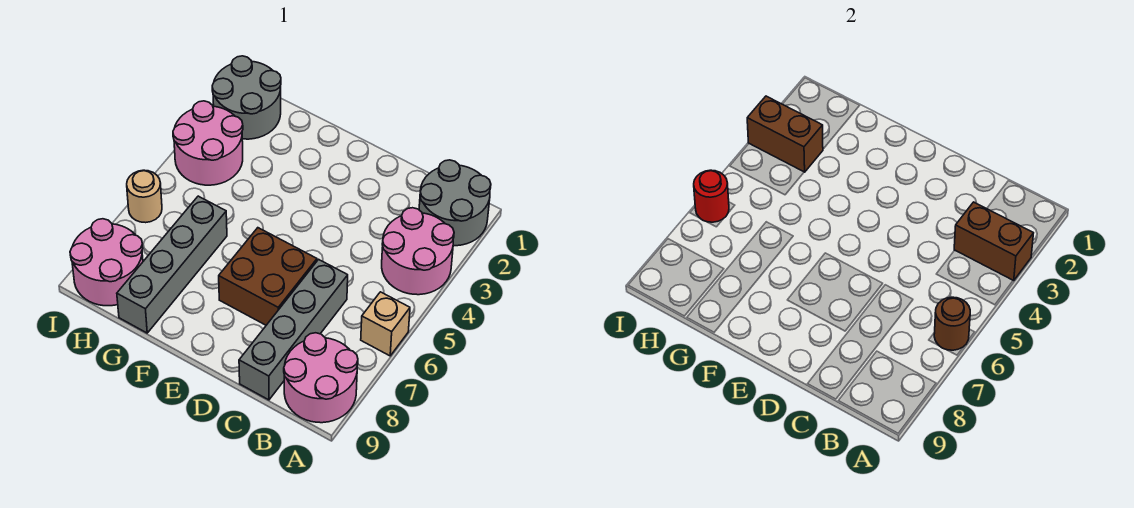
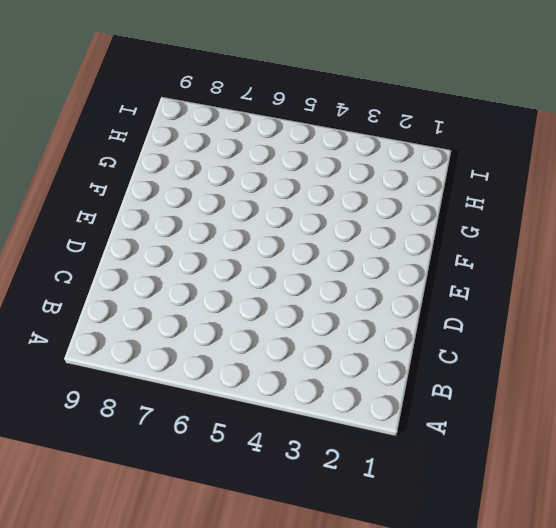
none -> grey round brick A1:B2 level 1
none -> pink round brick A3:B4 level 1
none -> tan brick A6 level 1

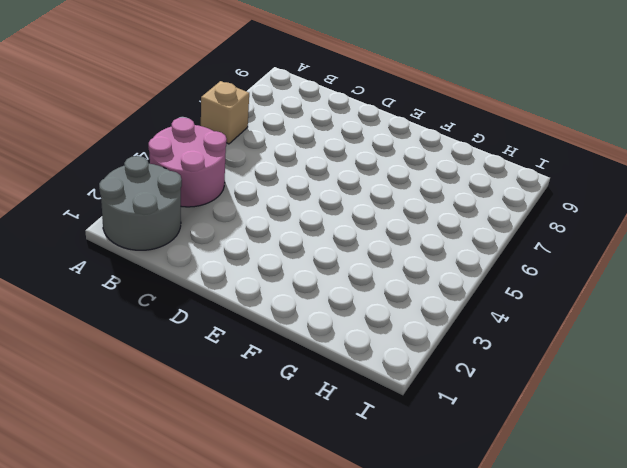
none -> pink round brick A8:B9 level 1
none -> grey brick C6:C9 level 1
none -> brown brick D6:E7 level 1

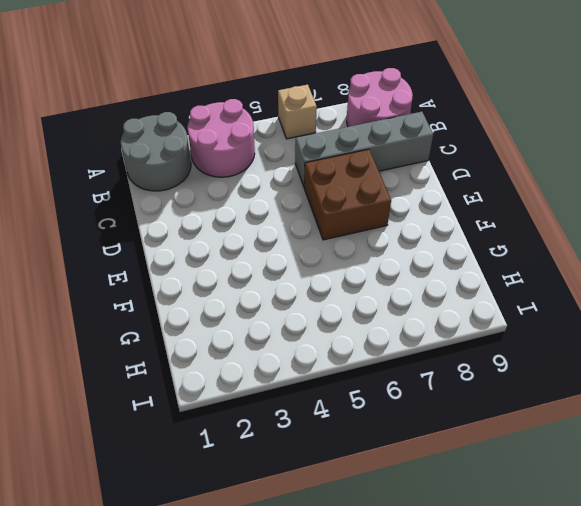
none -> grey brick G6:G9 level 1
none -> grey round brick H1:I2 level 1
none -> pink round brick H3:I4 level 1

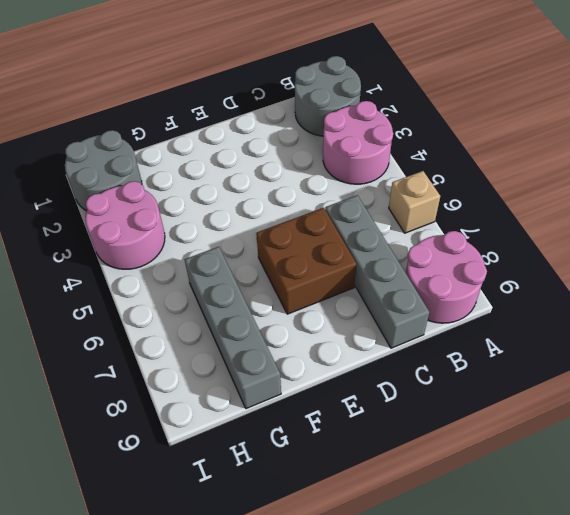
none -> pink round brick H8:I9 level 1
none -> tan round brick I6 level 1
none -> brown brick A3:B3 level 2

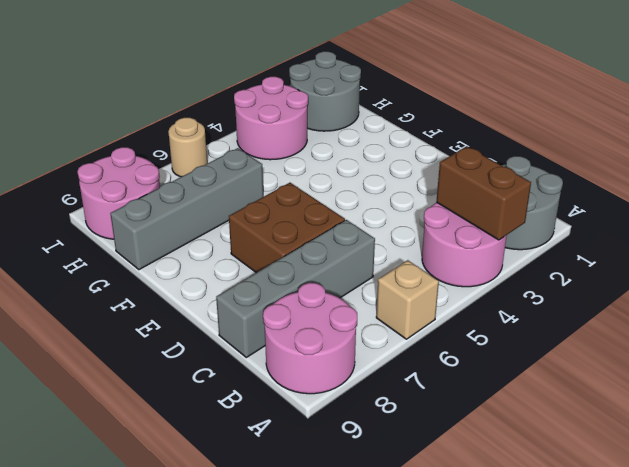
none -> brown round brick A6 level 2
none -> brown brick H3:I3 level 2
none -> red round brick I6 level 2

